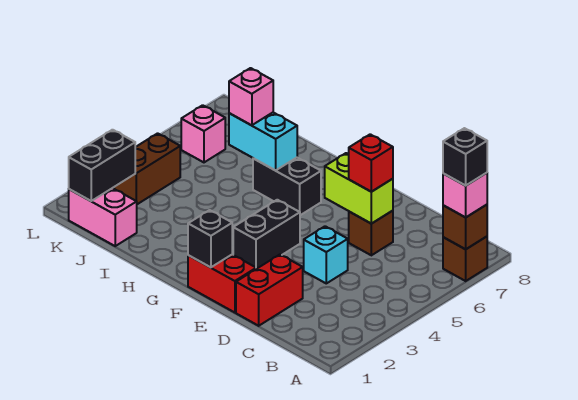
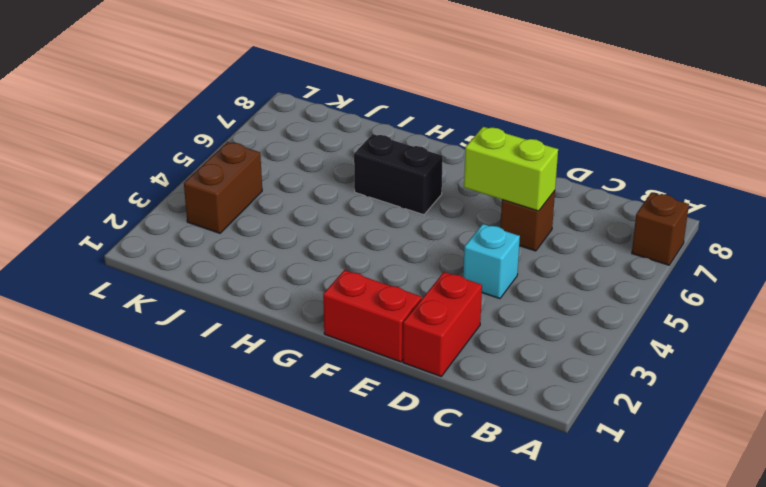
none -> black brick F3:F4 level 1
none -> pink brick J1:K1 level 1
none -> pink brick K6 level 1

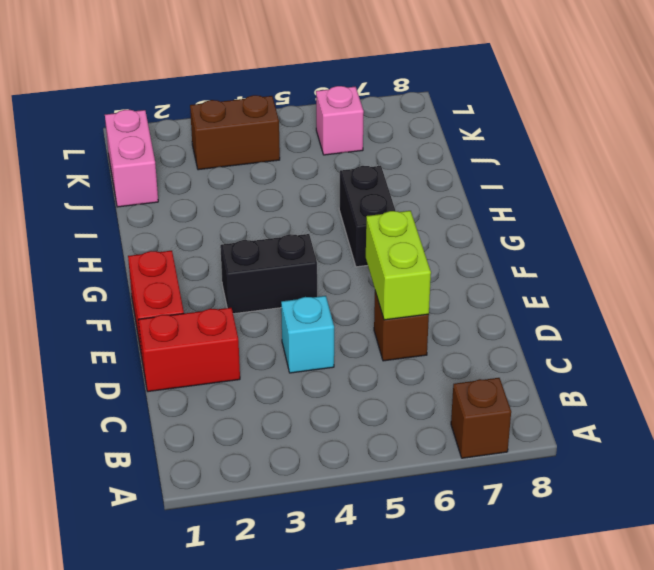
none -> brown brick A7 level 2
none -> black brick F1 level 2
none -> cyan brick H6:I6 level 2

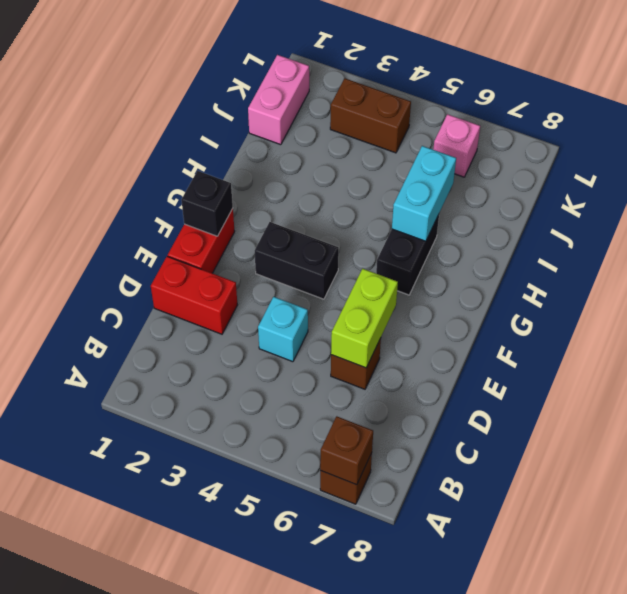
none -> black brick K1:K2 level 2
none -> pink brick A7 level 3
none -> red brick D6 level 3

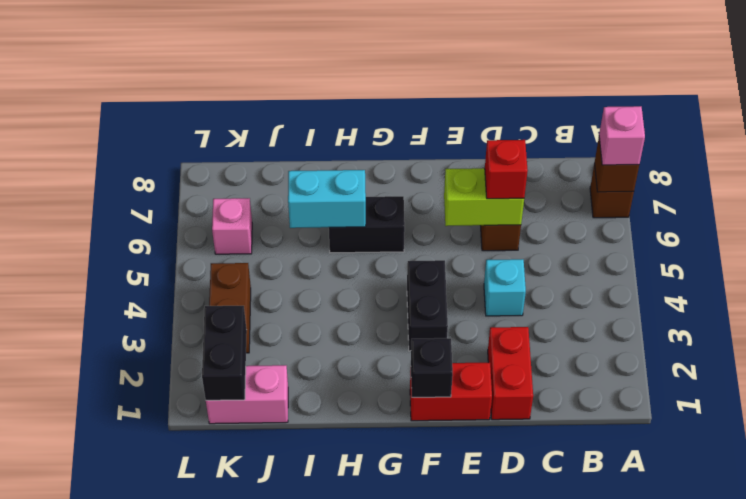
none -> pink brick I6 level 3
none -> black brick A7 level 4

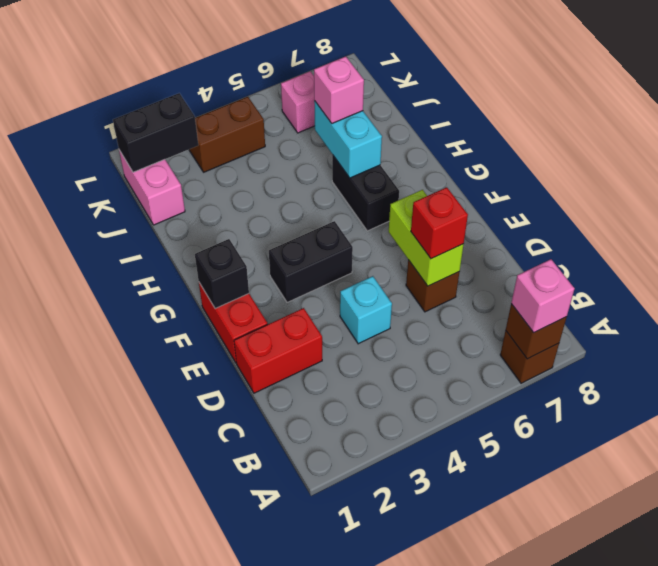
none -> black brick A7 level 4

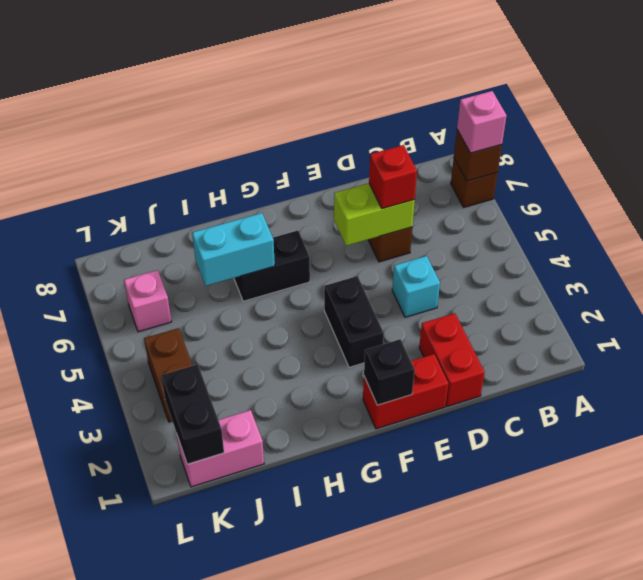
none -> pink brick I6 level 3
none -> black brick A7 level 4

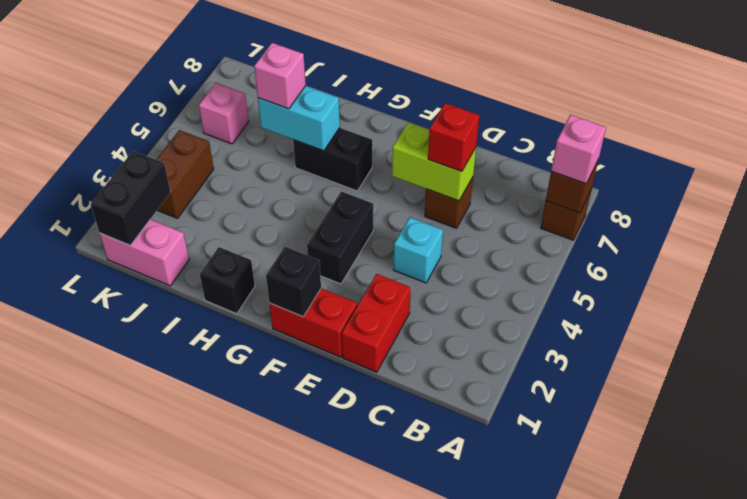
black brick H1 level 1 -> black brick A7 level 4

